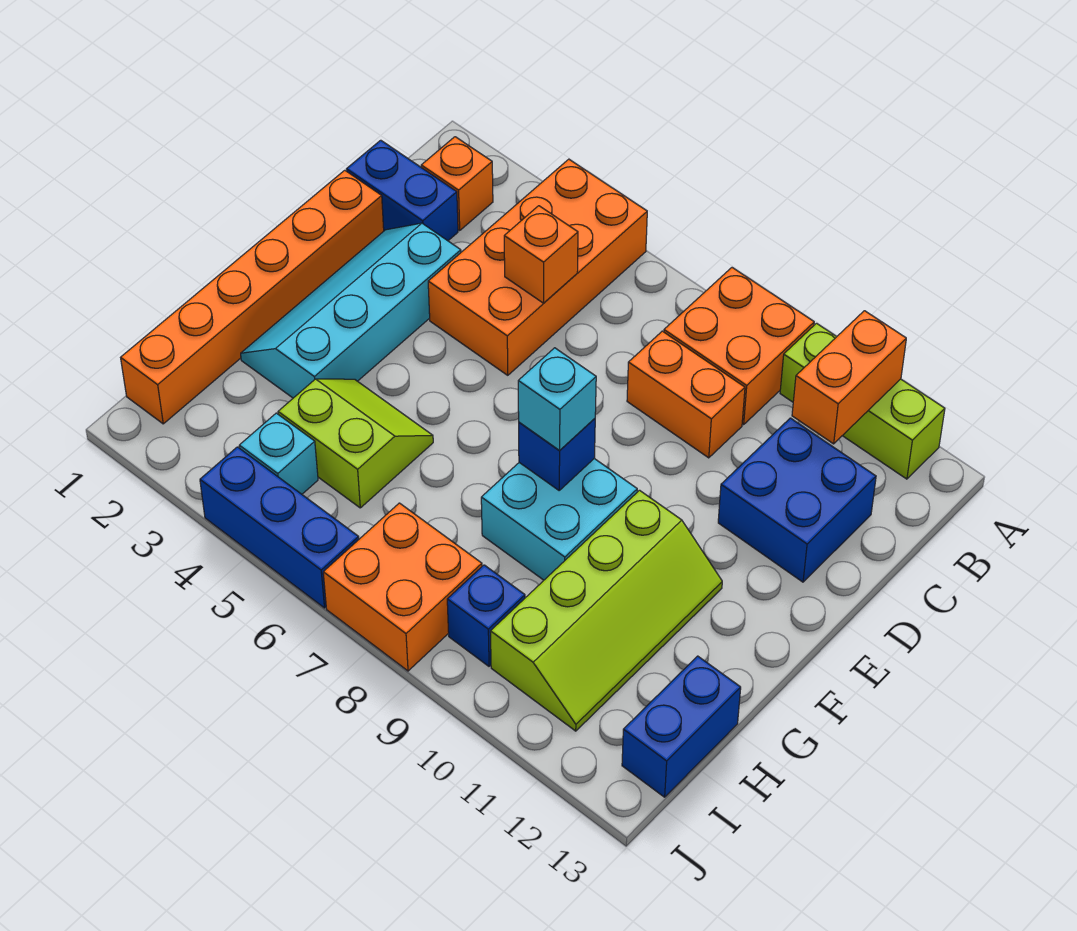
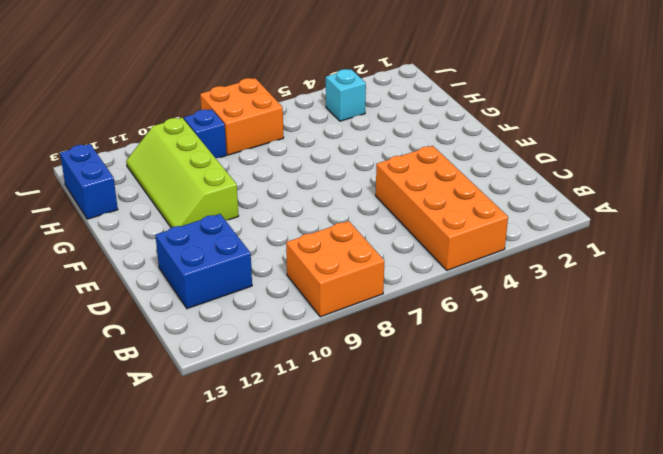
none -> lime brick A10:A12 level 1
none -> orange brick B2 level 1
none -> blue brick C1:C2 level 1

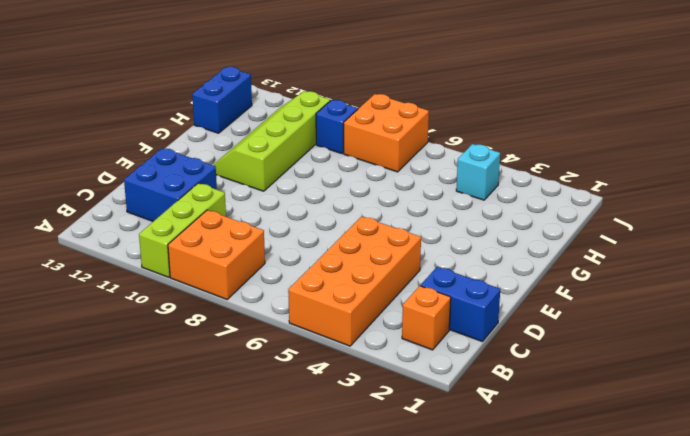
lime brick A10:C10 level 1 -> lime brick A10:A12 level 1
none -> orange brick C8:C9 level 1
none -> orange brick D1:I1 level 1
none -> cyan slope D2:G3 level 1 top 3

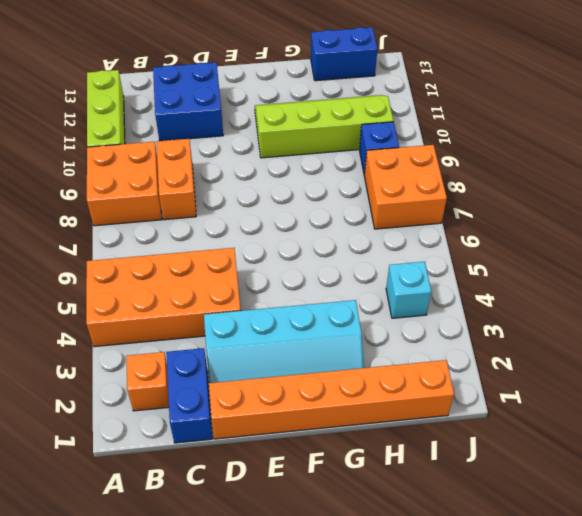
none -> cyan brick F8:G9 level 1
none -> lime slope G4:H5 level 1 top H
none -> blue brick J4:J6 level 1

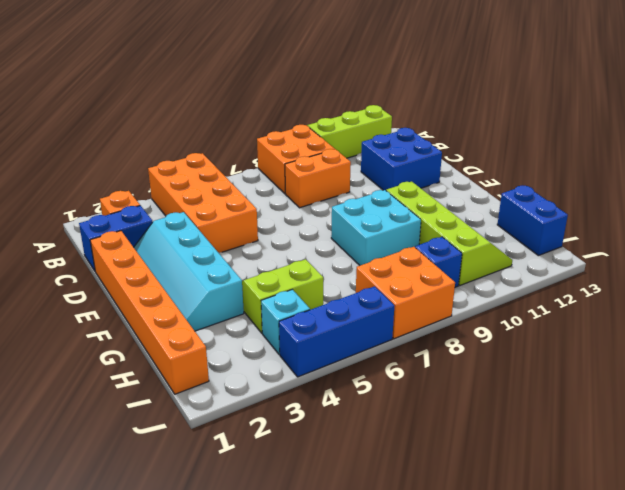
none -> orange brick A11:B11 level 2
none -> orange brick C5 level 2
none -> blue brick F8 level 2

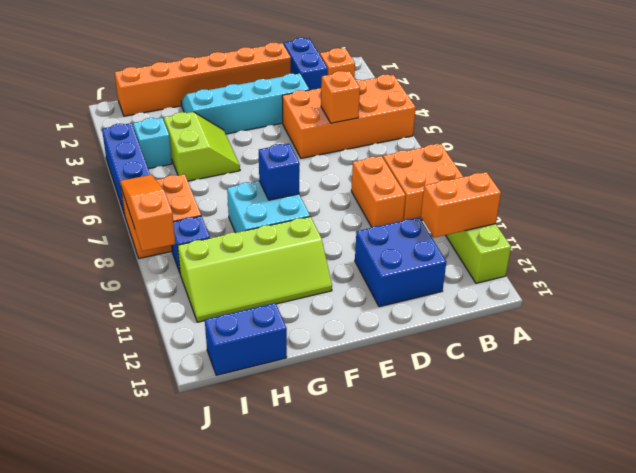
orange slope J7:J9 level 2 top 9 -> none
none -> cyan brick F8 level 3

